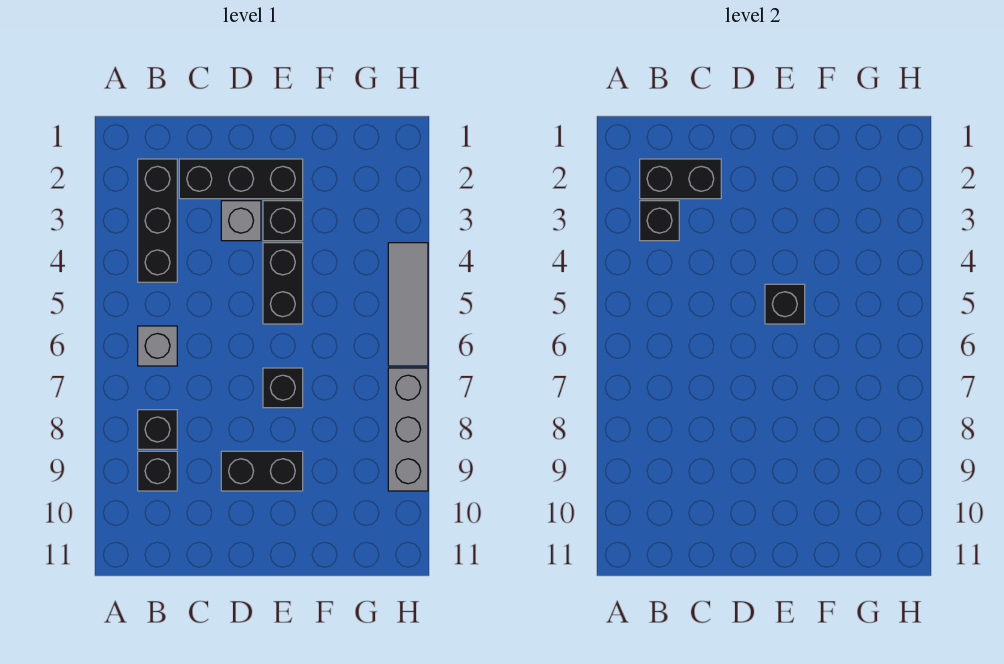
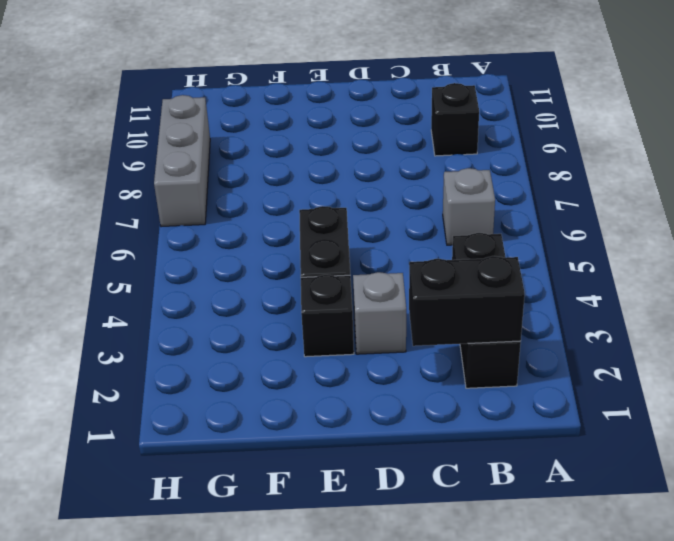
none -> black brick B8 level 1
none -> black brick C2:E2 level 1
none -> black brick D9:E9 level 1

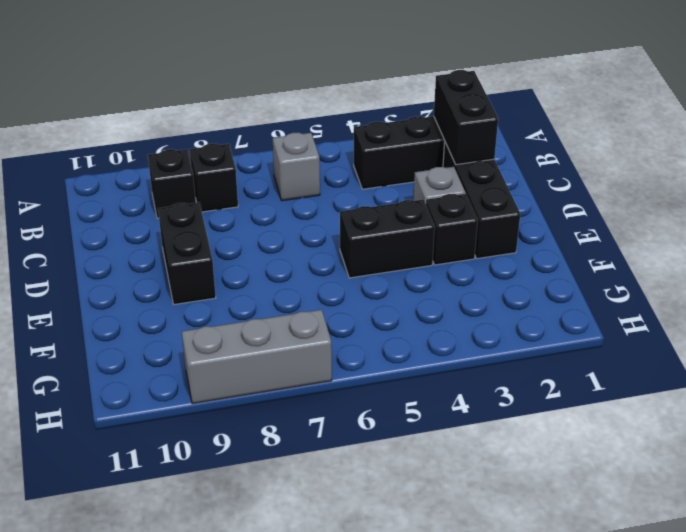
none -> black brick E7 level 1
none -> grey tile H4:H6 level 1
none -> black brick B3 level 2

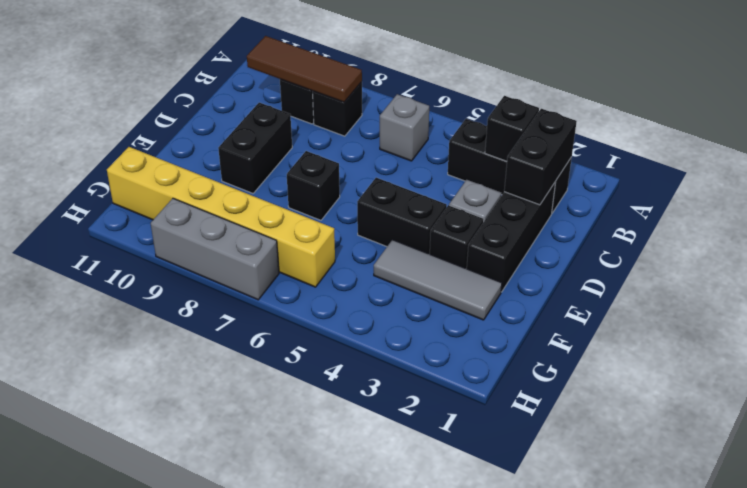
brown tile B8:B10 level 2 -> none
grey tile F2:F4 level 1 -> grey tile H4:H6 level 1
yellow brick G6:G11 level 1 -> none
none -> black brick E5 level 2

